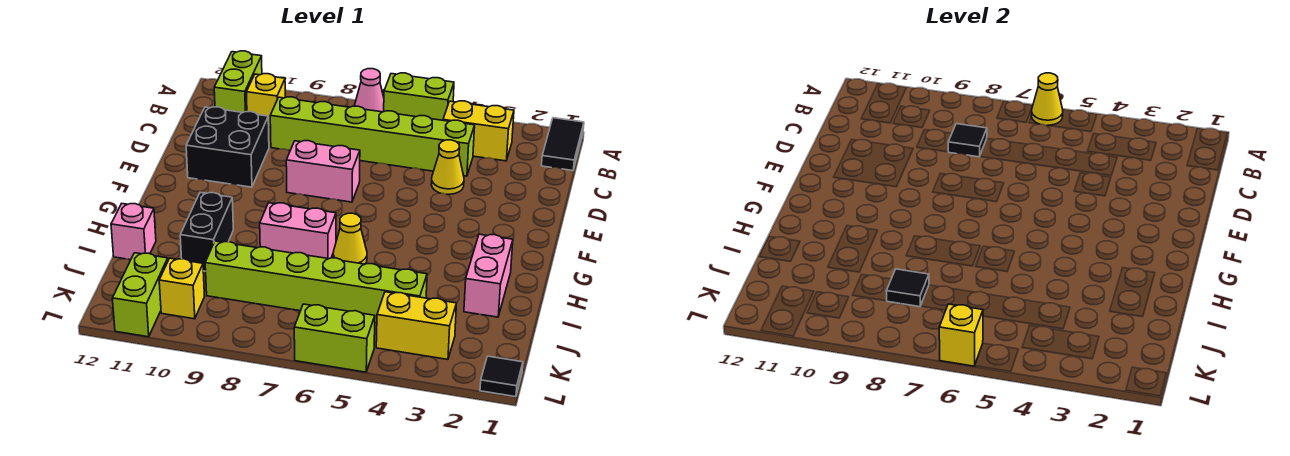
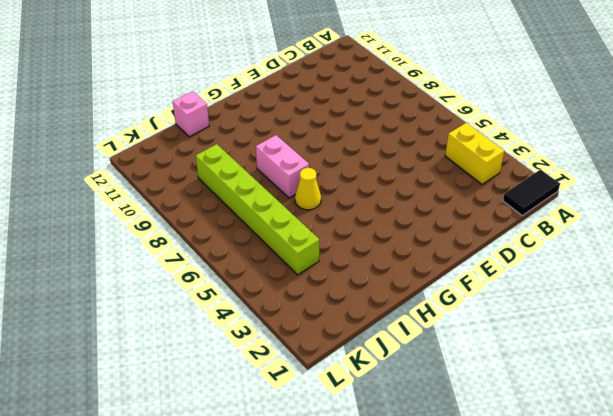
none -> lime brick A5:A6 level 1
none -> pink cone A7 level 1
none -> lime brick A11:B11 level 1

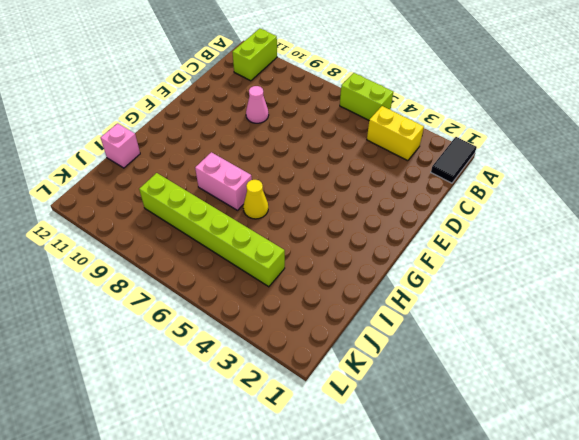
pink cone D9 level 1 -> pink cone A7 level 1
none -> yellow brick B10 level 1
none -> lime brick C4:C9 level 1
none -> yellow cone D4 level 1

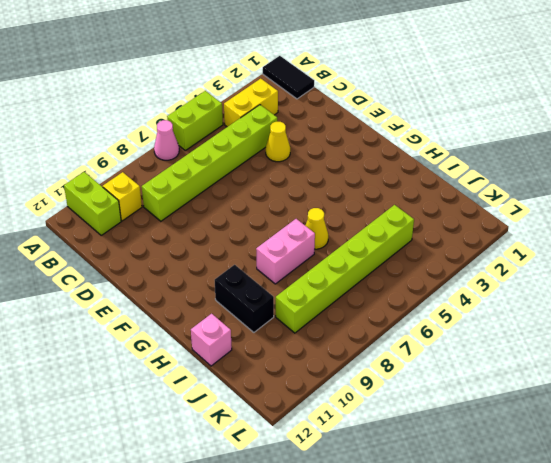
none -> black brick D10:E11 level 1
none -> pink brick E7:E8 level 1
none -> pink brick H2:I2 level 1

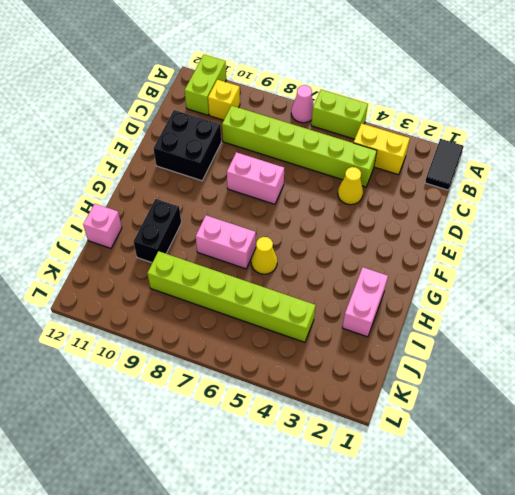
none -> yellow brick K3:K4 level 1
none -> yellow brick K10 level 1
none -> lime brick K11:L11 level 1

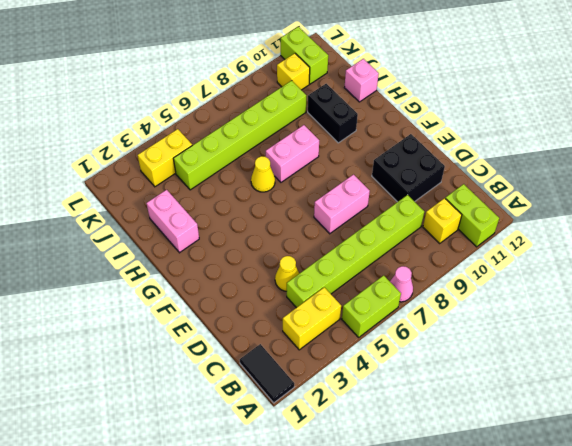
none -> black tile L1 level 1
none -> lime brick L5:L6 level 1
none -> yellow cone A6 level 2

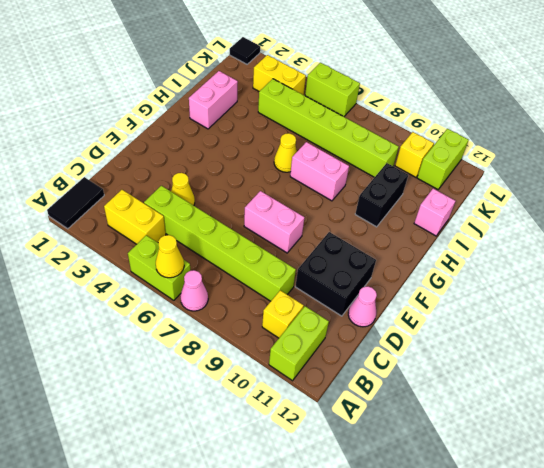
pink cone D12 level 1 -> none
none -> black tile C8 level 2
none -> black tile J8 level 2
none -> yellow brick L6 level 2

